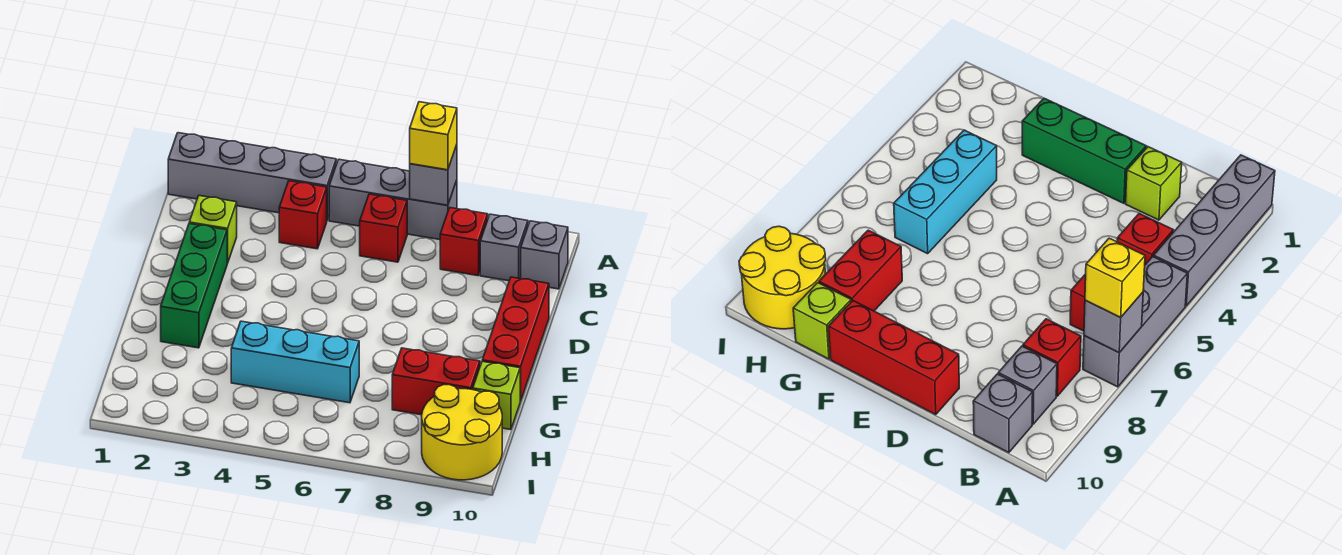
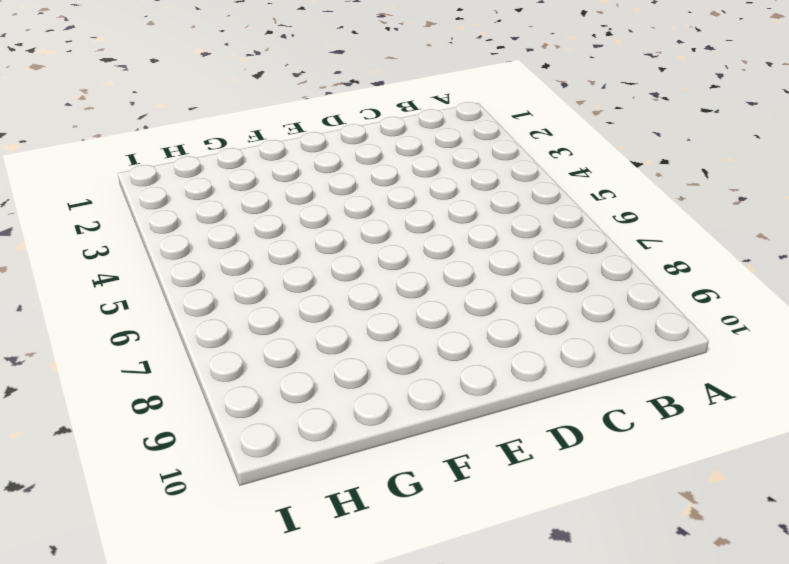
none -> grey brick A1:A4 level 1
none -> grey brick A5:A7 level 1
none -> red brick B4 level 1

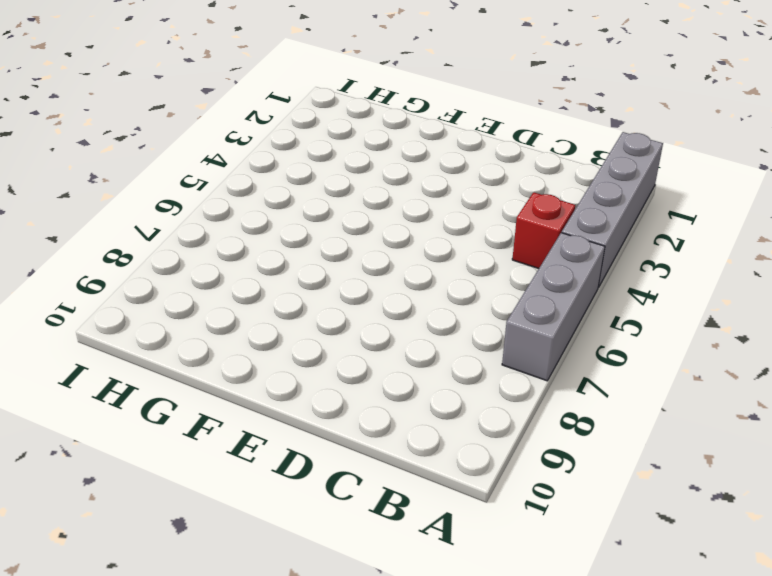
none -> red brick B6 level 1
none -> red brick B8 level 1
none -> grey brick B9 level 1

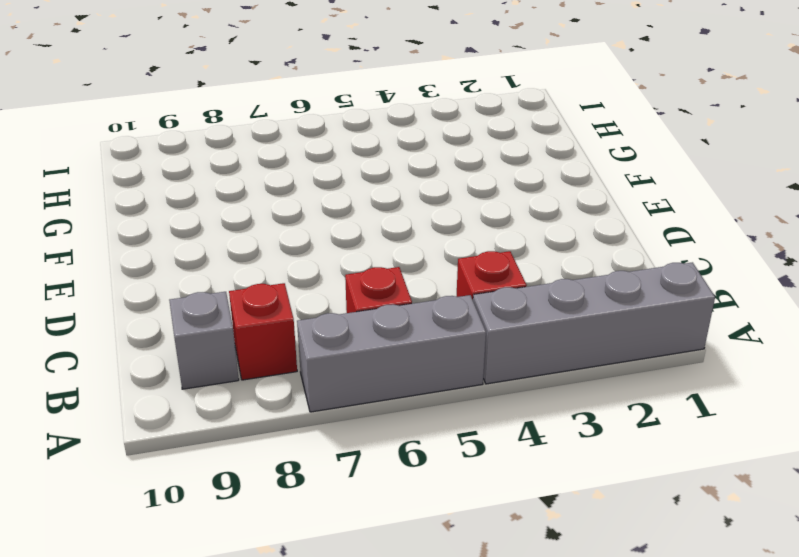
none -> grey brick B10 level 1
none -> lime brick C2 level 1
none -> green brick D2:F2 level 1

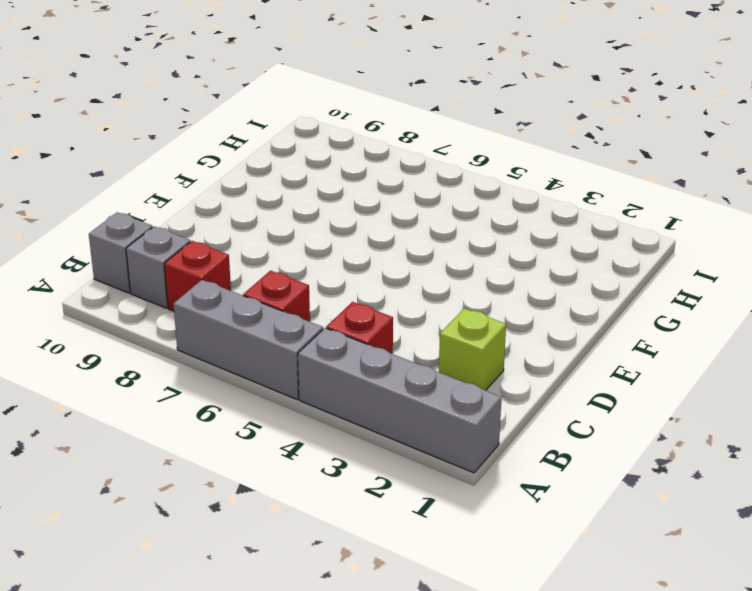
none -> green brick D2:F2 level 1
none -> red brick D10:F10 level 1
none -> cyan brick G4:G6 level 1

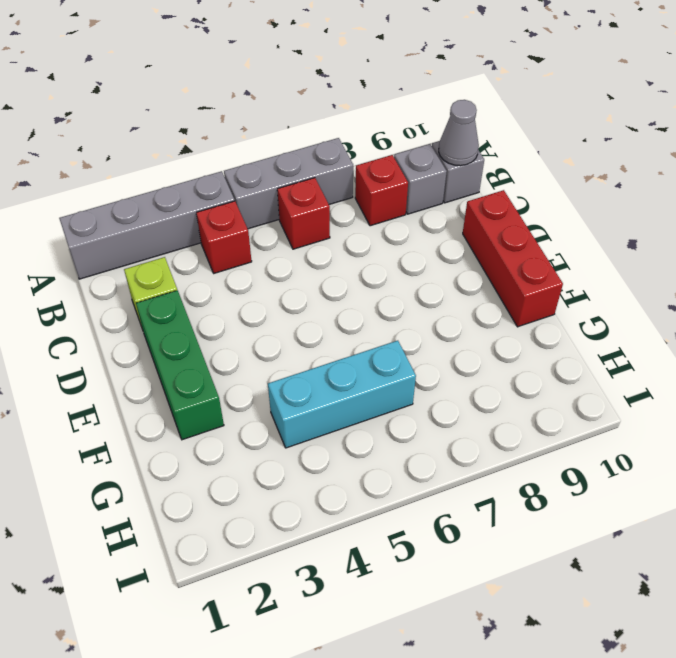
grey cone B10 level 2 -> none
none -> red brick G8:G9 level 1
none -> lime brick G10 level 1
none -> yellow round brick H9:I10 level 1

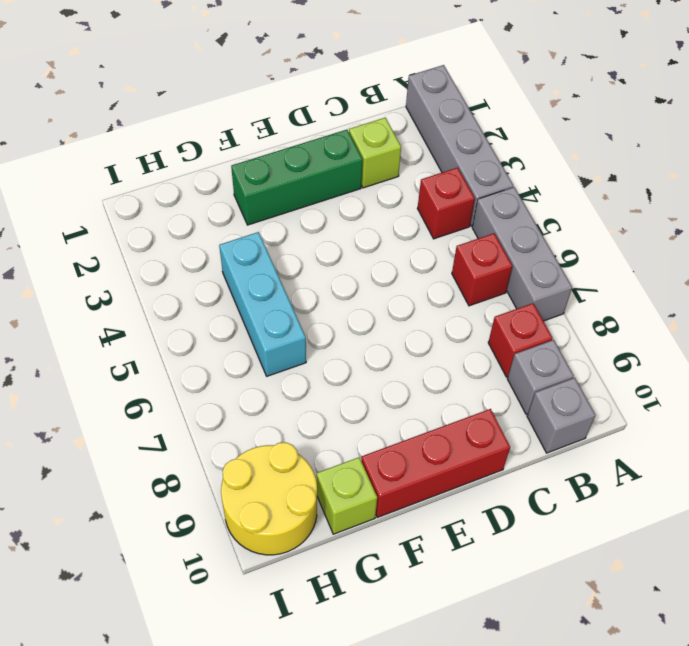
none -> red brick G8:G9 level 1
none -> grey brick A7 level 2
none -> yellow brick A7 level 3

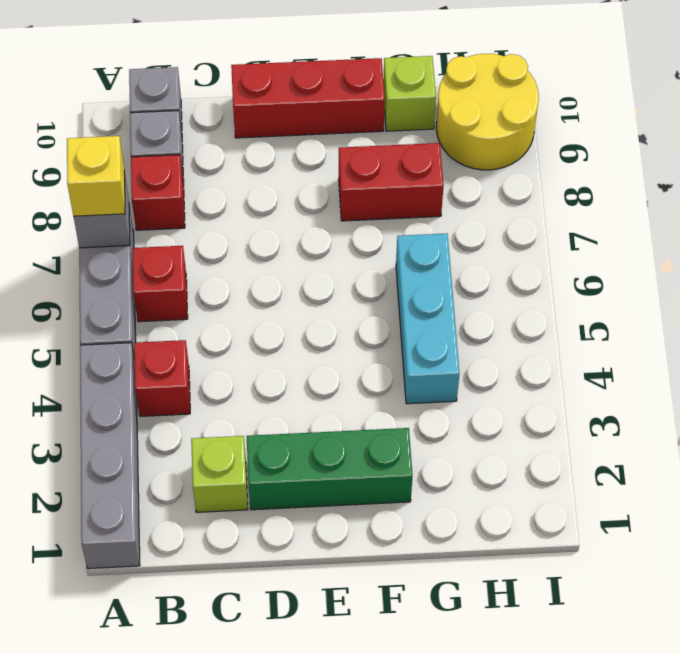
red brick F8:G8 level 1 -> red brick G8:G9 level 1

